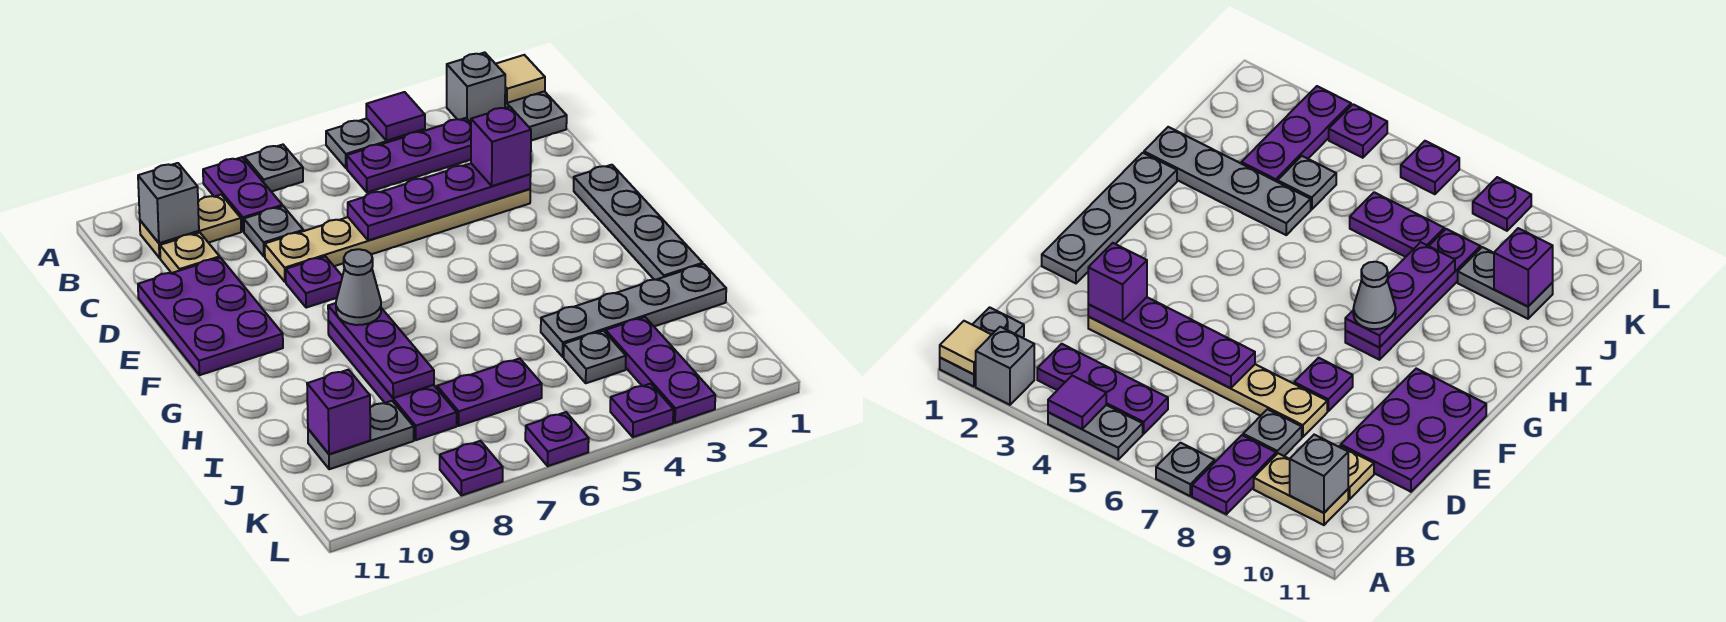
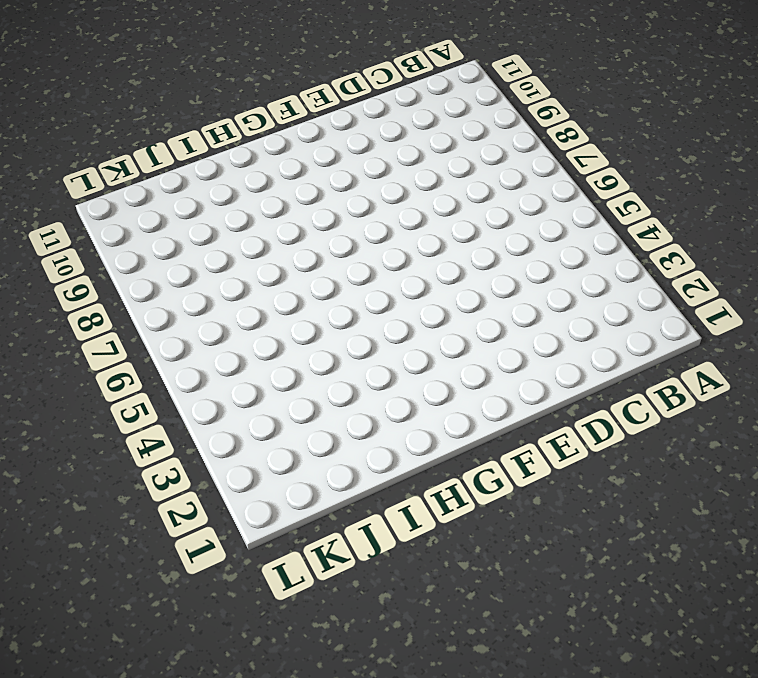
none -> grey plate A1:B1 level 1
none -> grey brick A2 level 1
none -> grey plate A4:A5 level 1
none -> grey plate A7 level 1

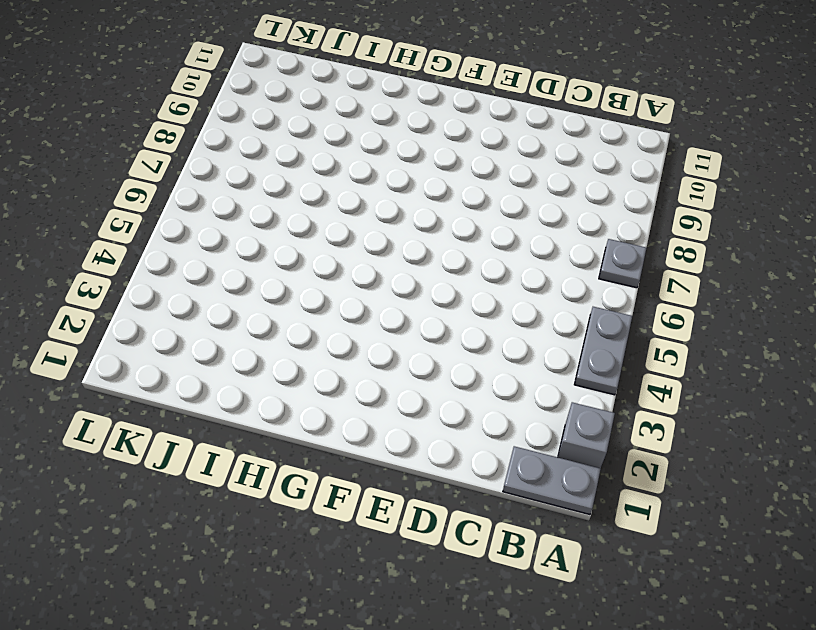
none -> purple plate A8:B8 level 1
none -> purple plate B3:B5 level 1
none -> tan plate B9:B10 level 1
none -> grey plate C8 level 1

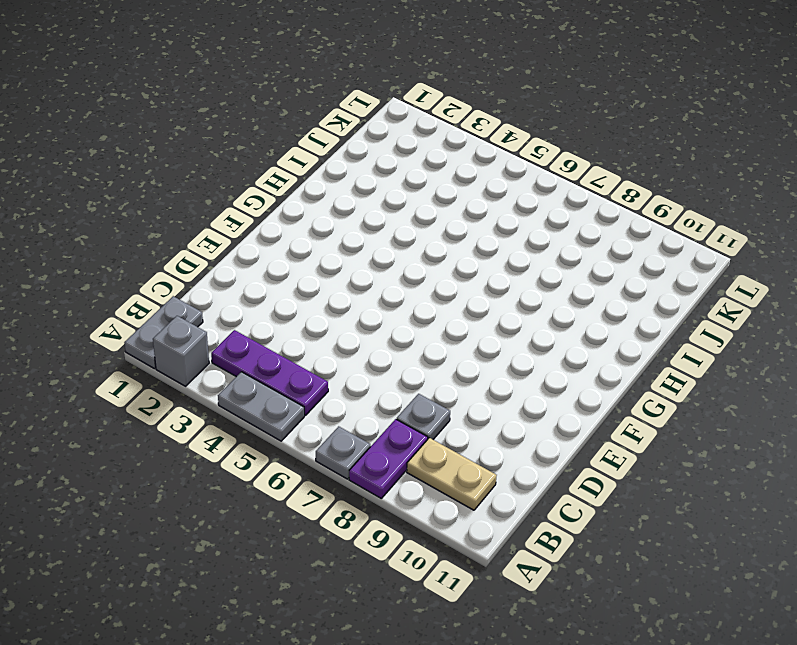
none -> tan plate C10 level 1
none -> tan plate D3:D8 level 1
none -> purple plate D10:F11 level 1
none -> grey plate E1:H1 level 1

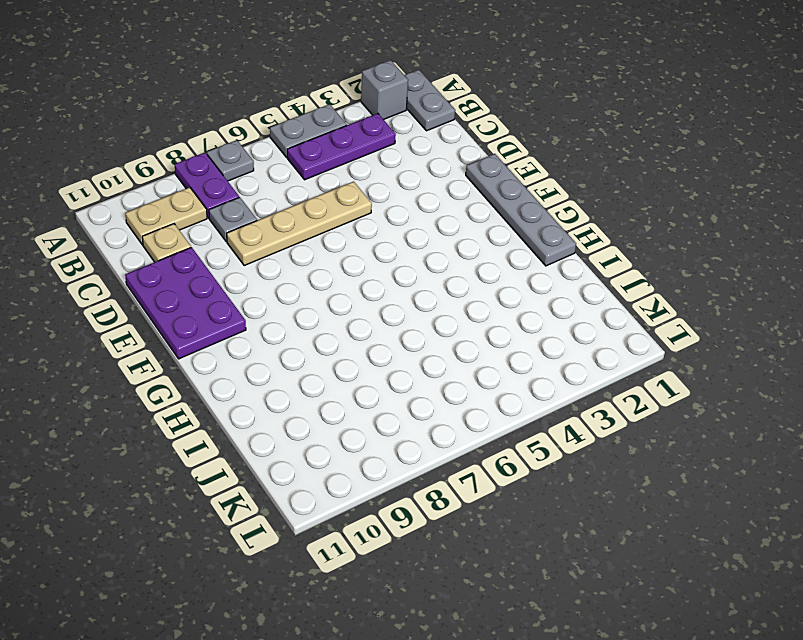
tan plate D5:D8 level 1 -> tan plate D3:D8 level 1
none -> purple plate E8 level 1
none -> purple plate G8:J8 level 1
none -> grey plate I1:I4 level 1
none -> purple plate J3:L3 level 1

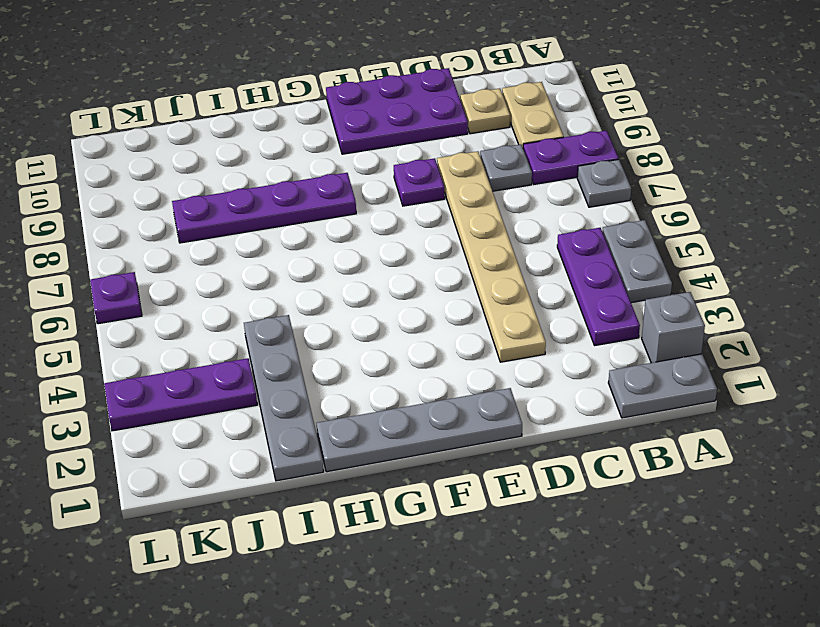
none -> grey plate J4 level 1
none -> purple plate J6:J7 level 1
none -> grey plate J9:J10 level 1
none -> purple plate L4 level 1

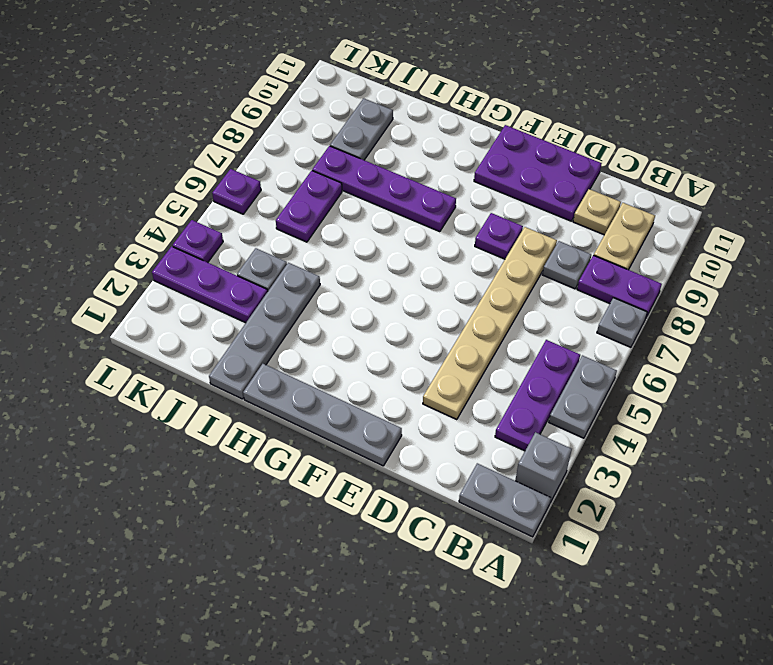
none -> purple plate L8 level 1
none -> tan tile A1 level 2
none -> purple tile A4 level 2
none -> grey brick B10 level 2

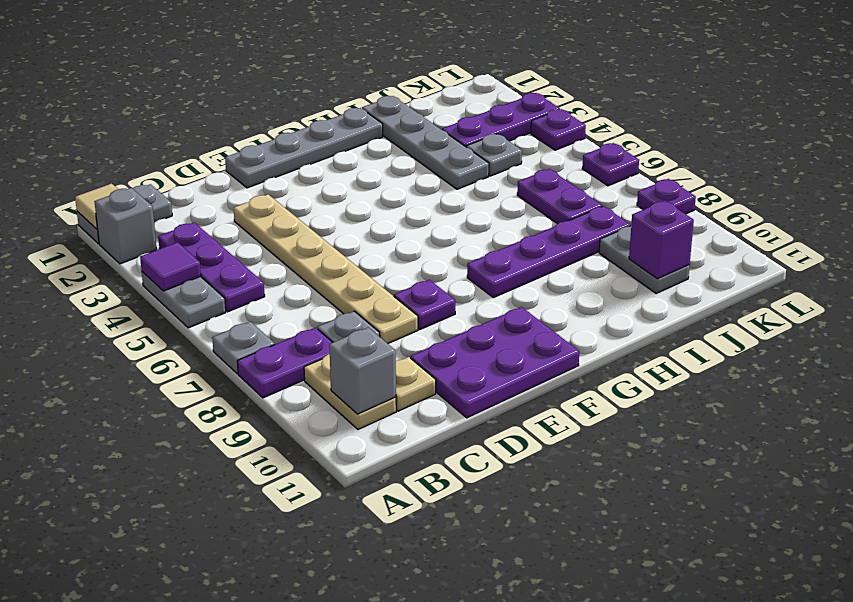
none -> purple plate D3:D6 level 2
none -> purple plate G8:I8 level 2
none -> purple brick D3 level 3
none -> grey cone G8 level 3

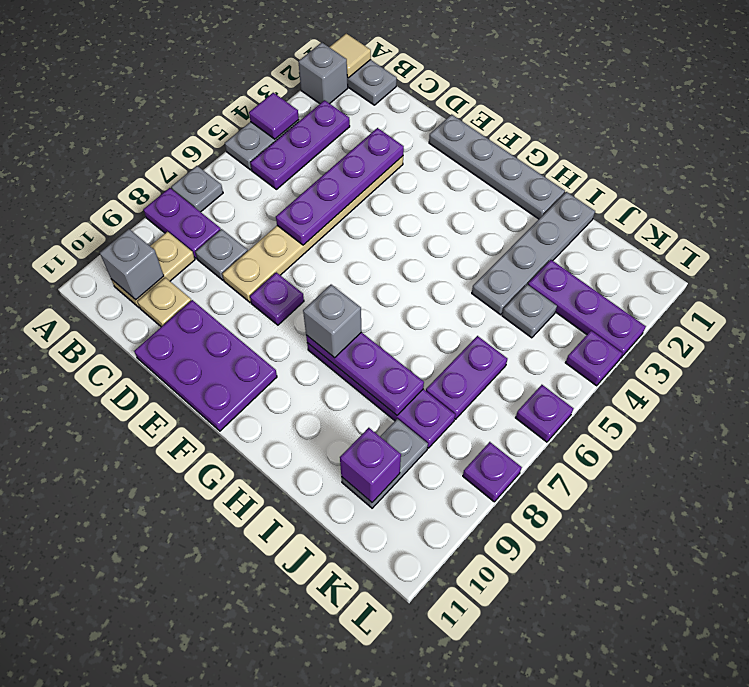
grey brick G8 level 3 -> grey cone G8 level 3
none -> purple brick D3 level 3

